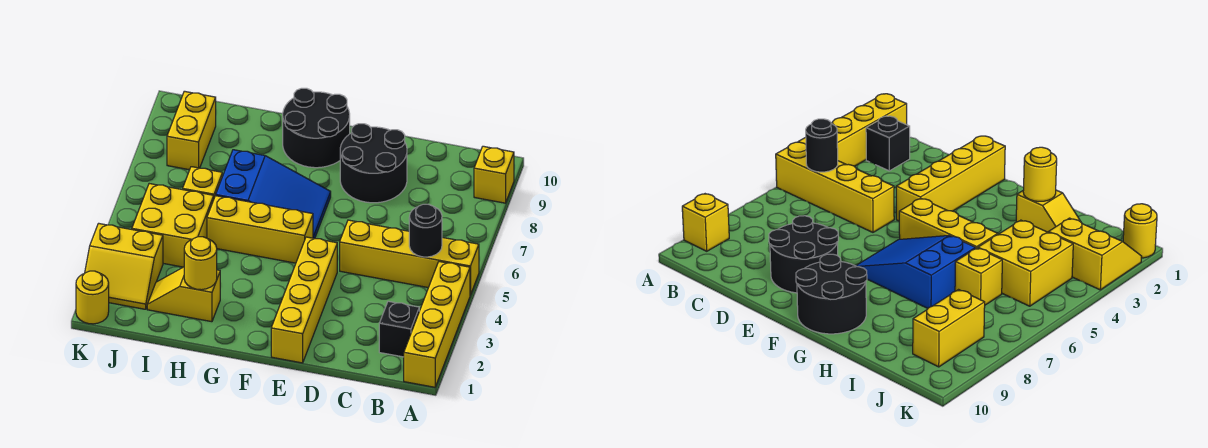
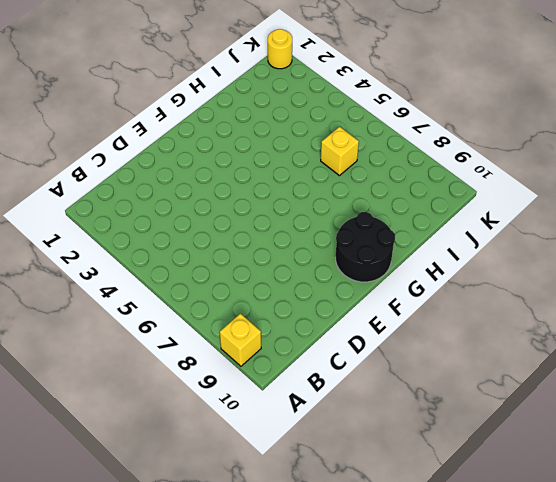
none -> yellow brick A1:A4 level 1
none -> yellow brick A5:D5 level 1
none -> black brick B2 level 1

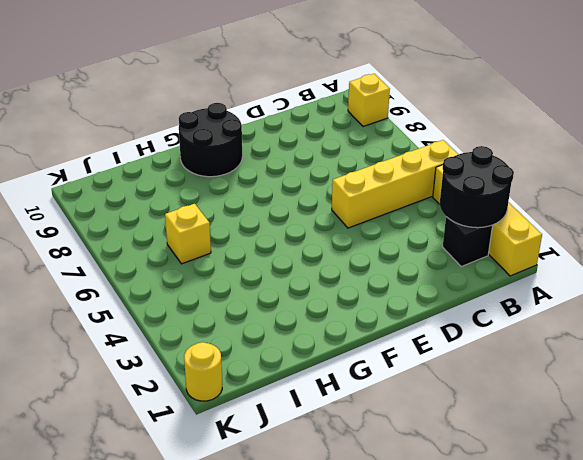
black round brick A2:B3 level 2 -> black round brick D8:E9 level 1
none -> yellow brick E1:E4 level 1
none -> yellow brick F5:H5 level 1
none -> blue slope F6:H7 level 1 top H

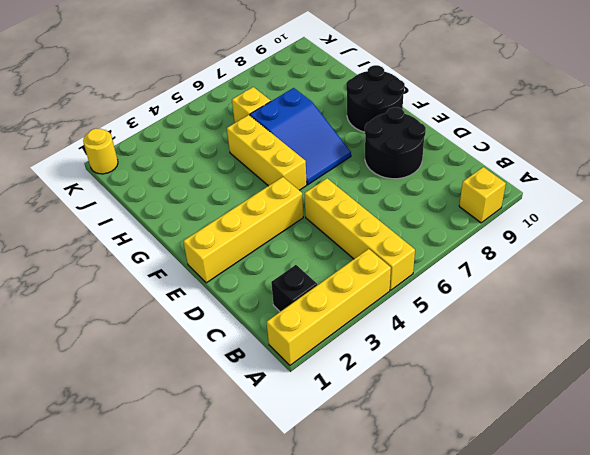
none -> yellow slope H2:I2 level 1 top H
none -> yellow brick I4:J5 level 1
none -> yellow slope J2:K3 level 1 top 3

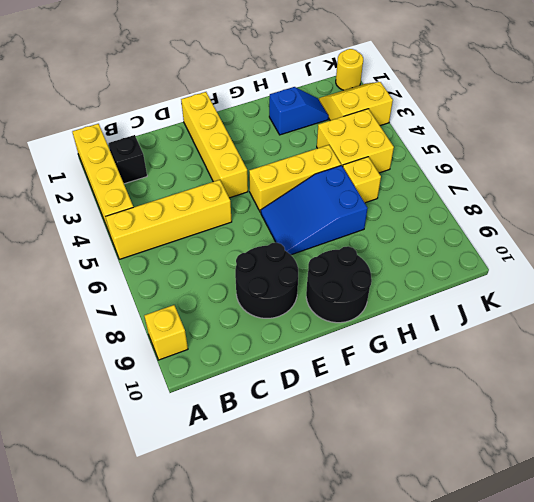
blue slope H2:I2 level 1 top H -> yellow slope H2:I2 level 1 top H
none -> yellow brick J8:J9 level 1
none -> black round brick B5 level 2
none -> yellow round brick H2 level 2

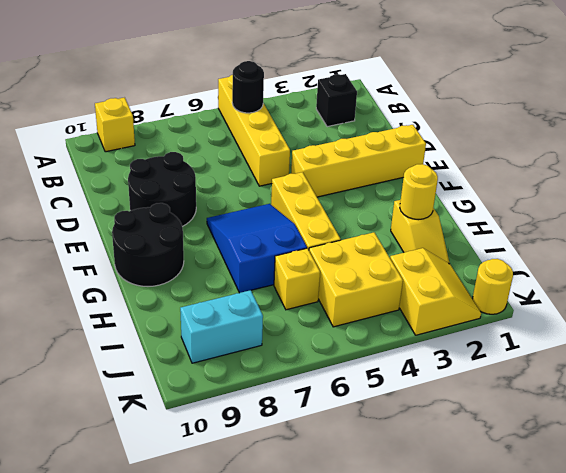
cyan brick J8:J9 level 1 -> yellow brick J8:J9 level 1
none -> yellow brick A1:A4 level 1

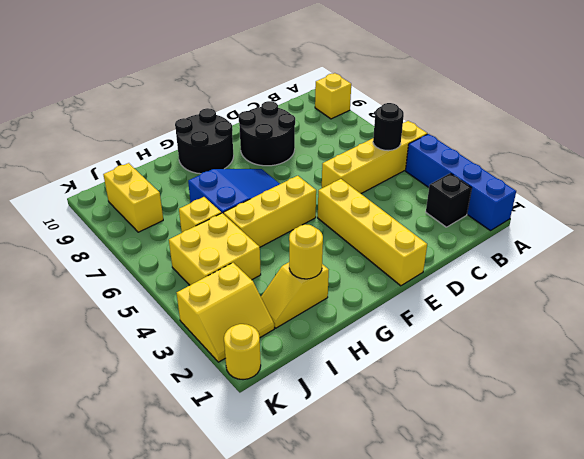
blue brick A1:A4 level 1 -> yellow brick A1:A4 level 1

